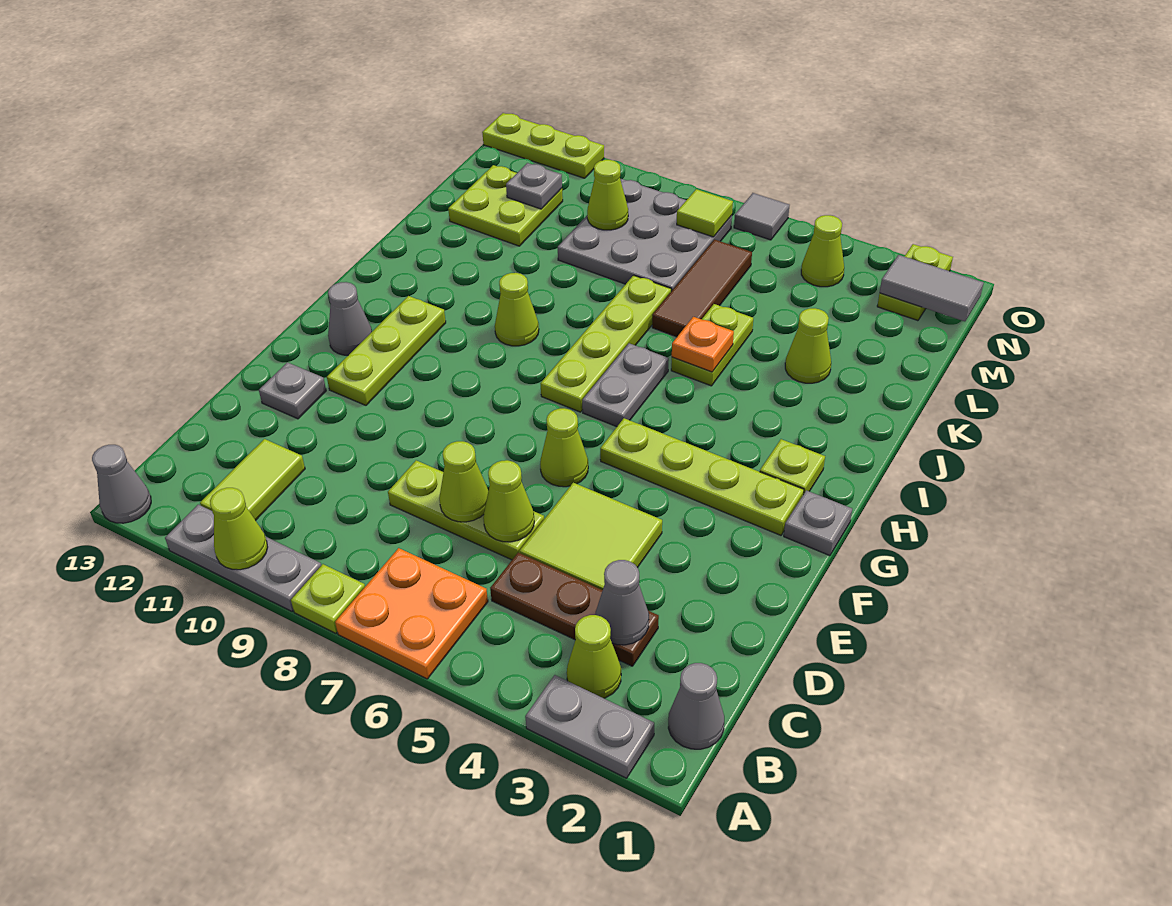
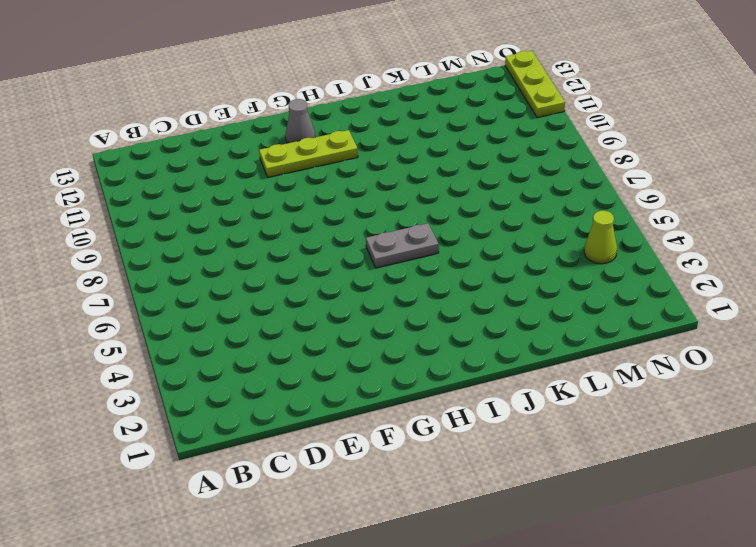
none -> grey plate A2:A3 level 1
none -> orange plate A6:B7 level 1
none -> lime plate A8 level 1
none -> grey plate A9:A11 level 1

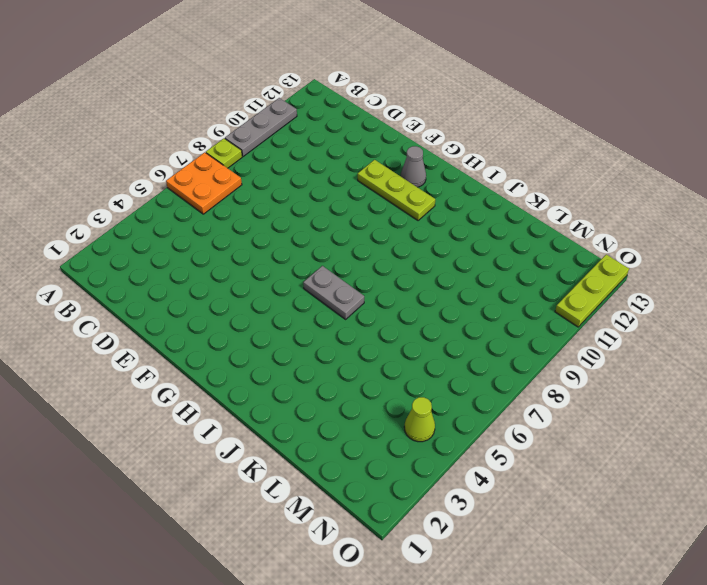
none -> grey plate A2:A3 level 1
none -> grey cone A13 level 1
none -> grey cone B1 level 1
none -> lime cone B3 level 1

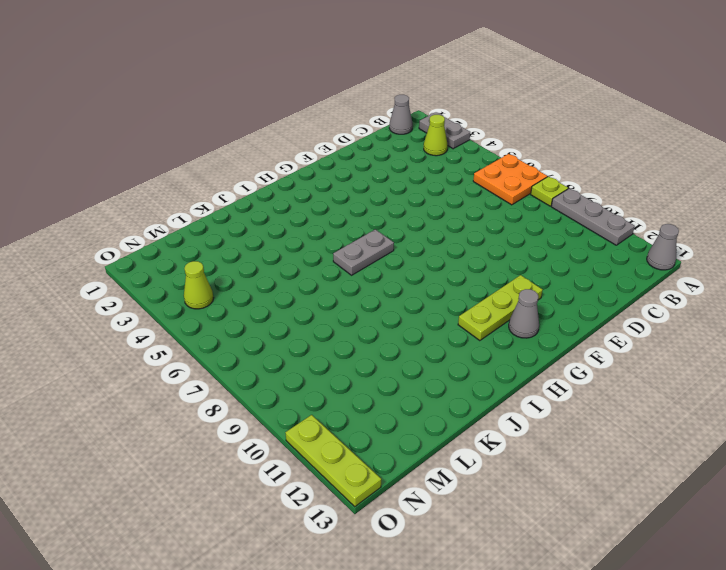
none -> lime tile B11:C11 level 1
none -> brown plate C3:C5 level 1
none -> lime tile D4:E5 level 1
none -> lime plate D6:D8 level 1

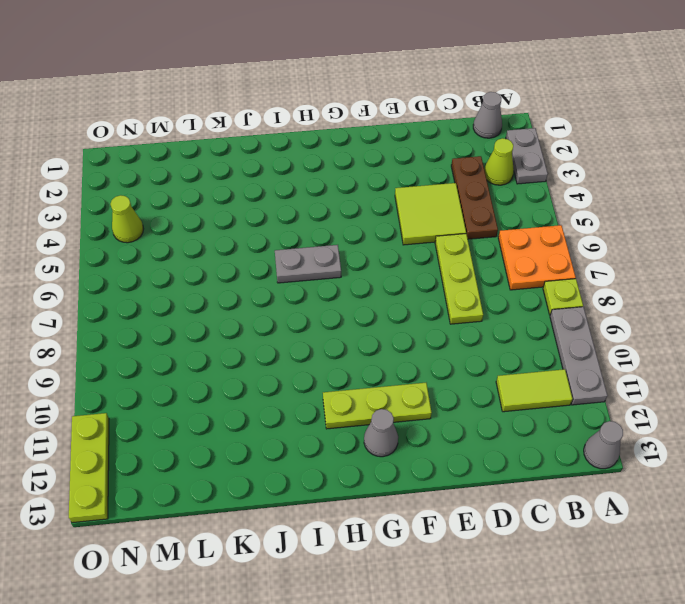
none -> grey plate E12 level 1
none -> lime cone F6 level 1
none -> grey plate G1 level 1
none -> lime plate G2:G5 level 1

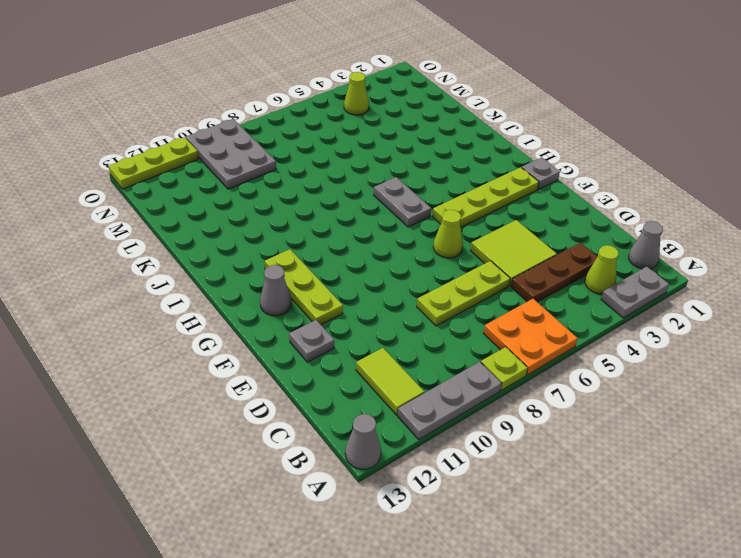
grey plate M9:O10 level 1 -> grey plate L7:N9 level 1
none -> lime plate H2 level 1
none -> lime plate H7:K7 level 1
none -> lime cone I9 level 1
none -> lime plate J5:K5 level 1

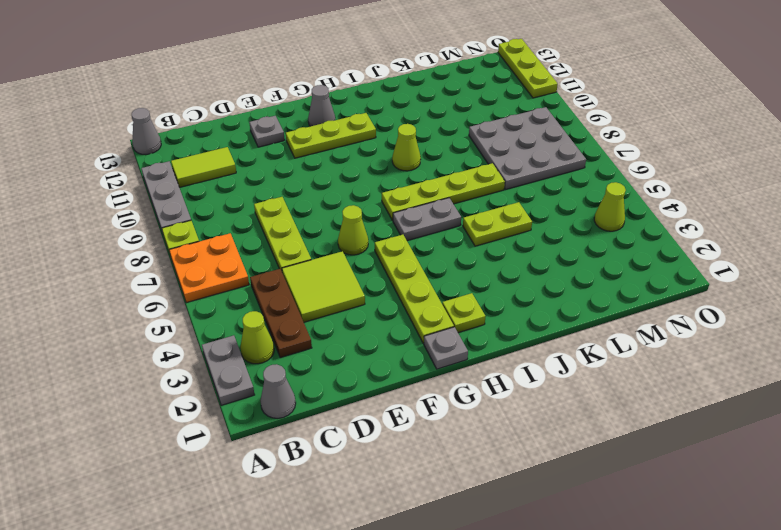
none -> lime cone K3 level 1
none -> brown tile K6:M6 level 1
none -> lime plate L11:M12 level 1
none -> lime plate N2:O2 level 1

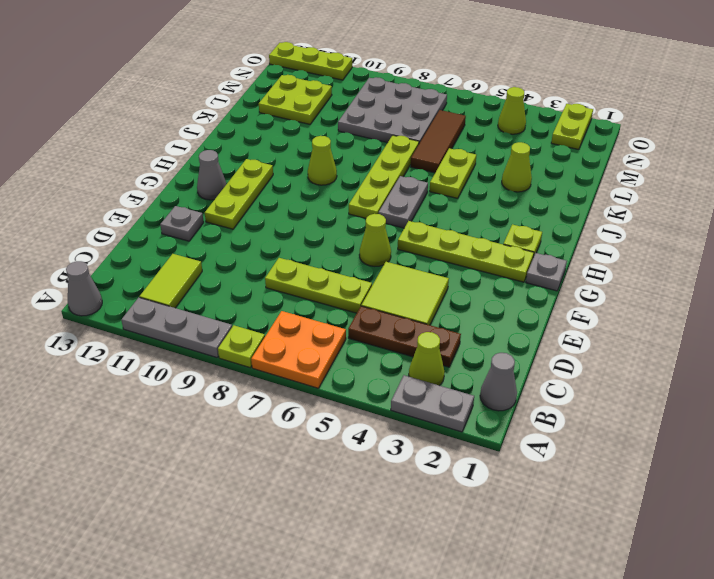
none -> grey tile O6 level 1
none -> lime cone A10 level 2
none -> grey cone C3 level 2
none -> lime cone D6 level 2

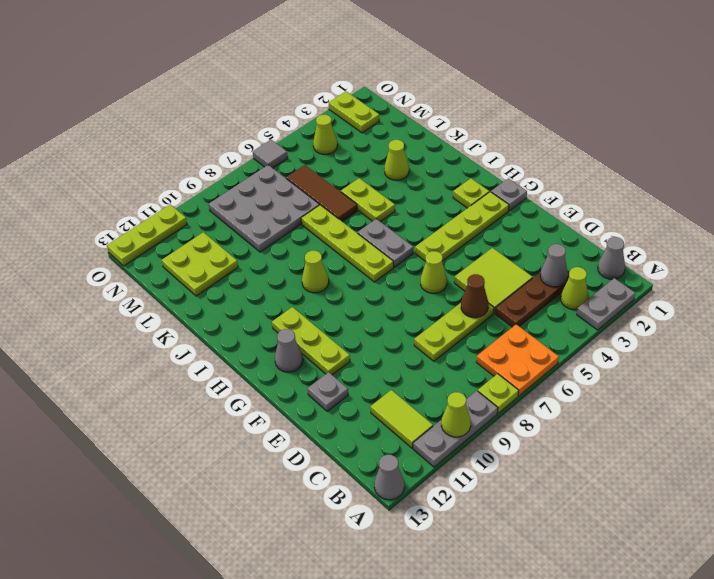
brown cone D6 level 2 -> lime cone D6 level 2
none -> lime cone D7 level 2
none -> orange plate J5 level 2
none -> lime cone M9 level 2
none -> grey plate M11 level 2

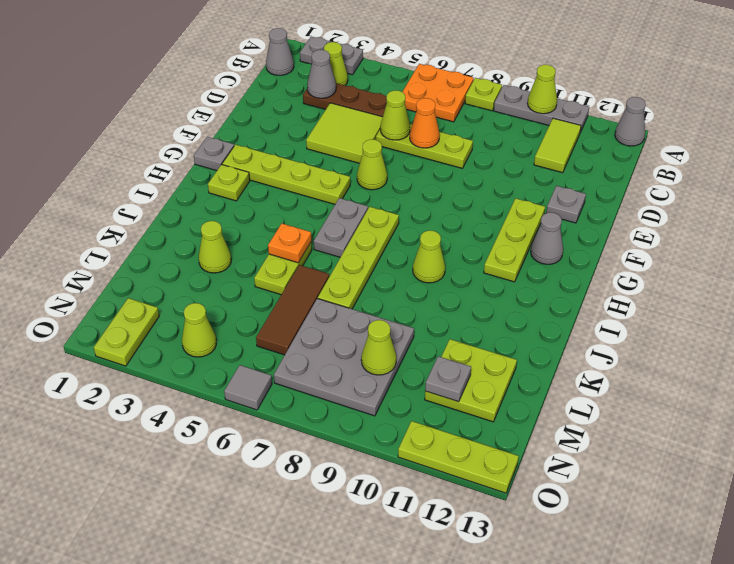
orange cone D7 level 2 -> lime cone D7 level 2
none -> grey tile N1:N2 level 2
none -> lime tile N7 level 2

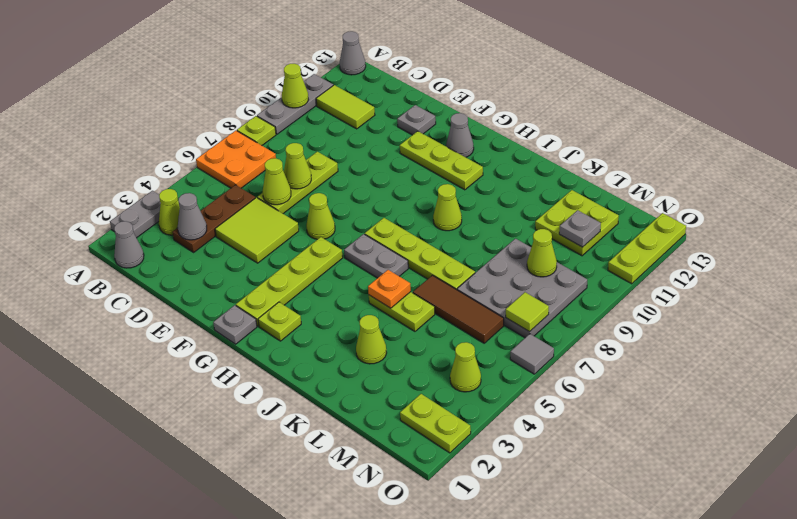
none -> grey tile N1:N2 level 2

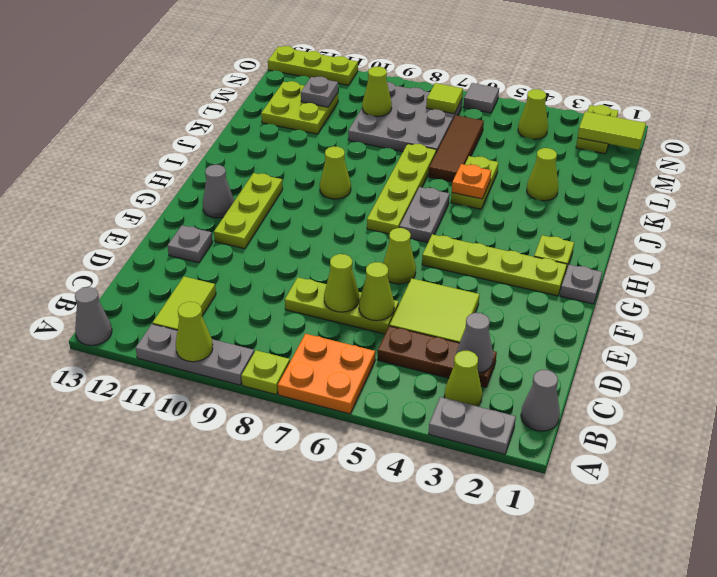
lime tile N1:N2 level 2 -> grey tile N1:N2 level 2

